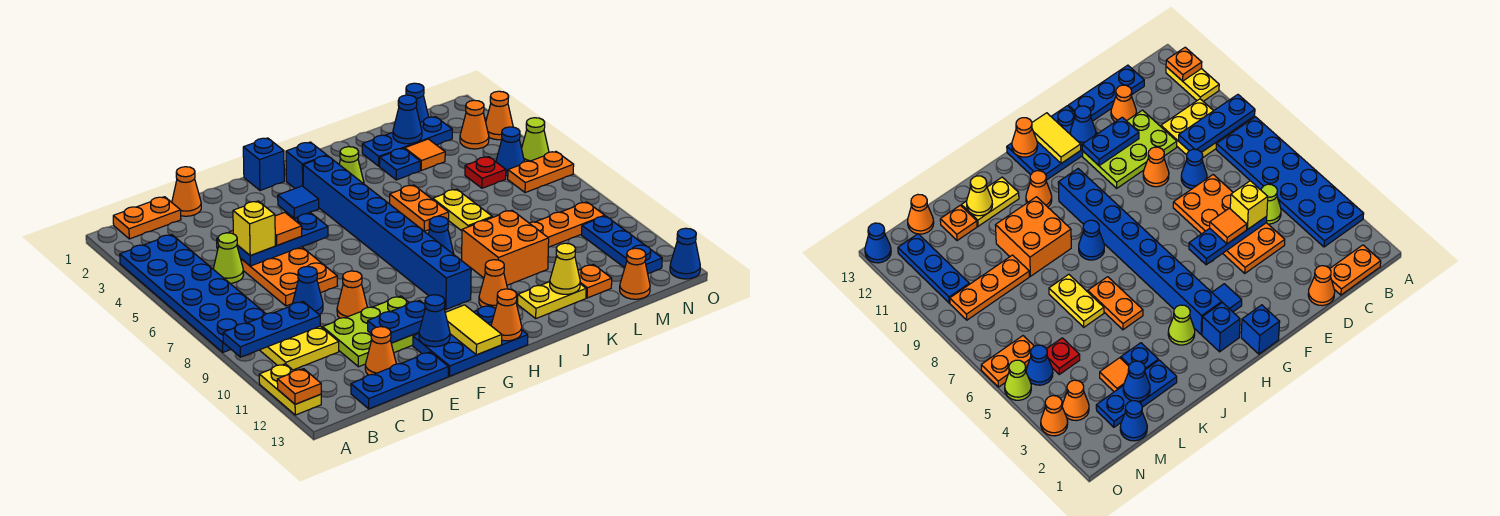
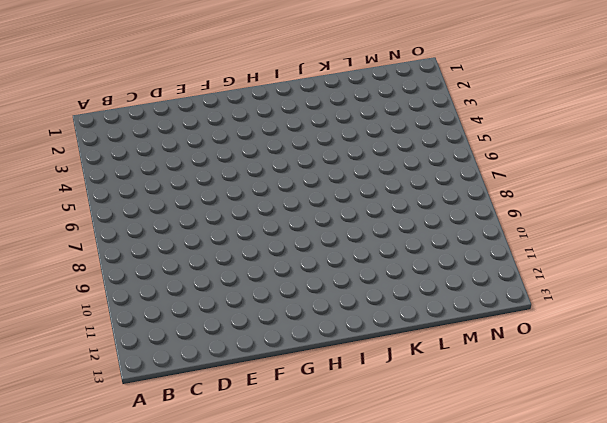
none -> blue plate A3:B8 level 1
none -> yellow plate A11:A12 level 1
none -> orange plate B1:C1 level 1
none -> yellow plate B9:C10 level 1

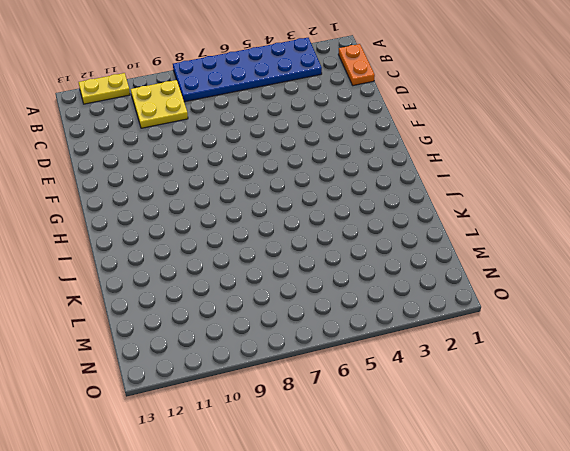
none -> lime cone C5 level 1
none -> blue plate C13:E13 level 1
none -> orange cone D1 level 1
none -> orange plate D4:E7 level 1

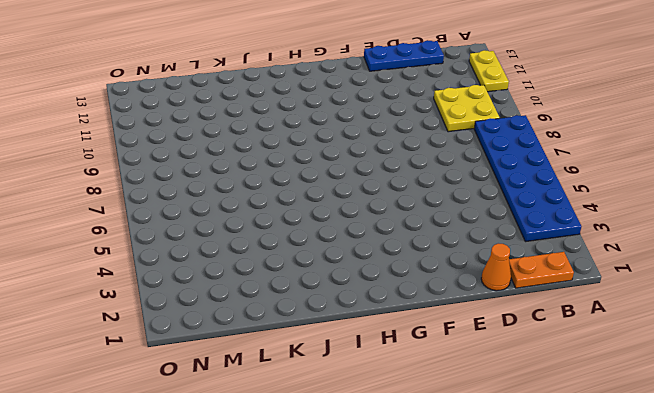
none -> lime cone C5 level 1
none -> orange plate D4:E7 level 1
none -> blue cone D8 level 1
none -> lime plate D10:F11 level 1

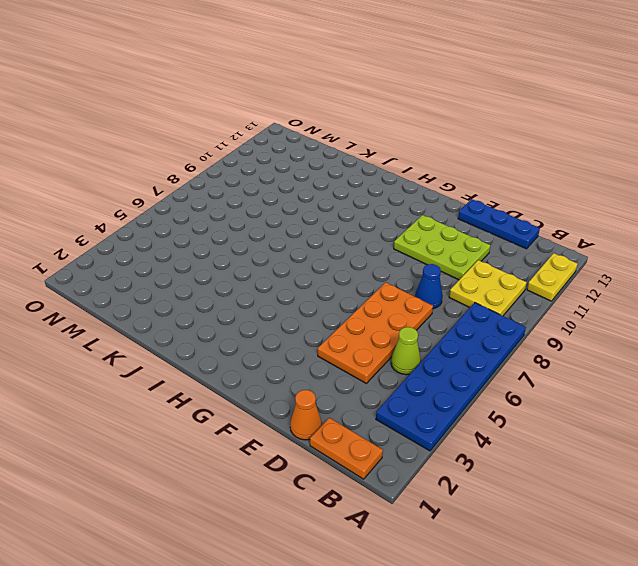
none -> orange cone D12 level 1
none -> orange cone E9 level 1
none -> blue plate F12:H13 level 1
none -> blue brick G1 level 1

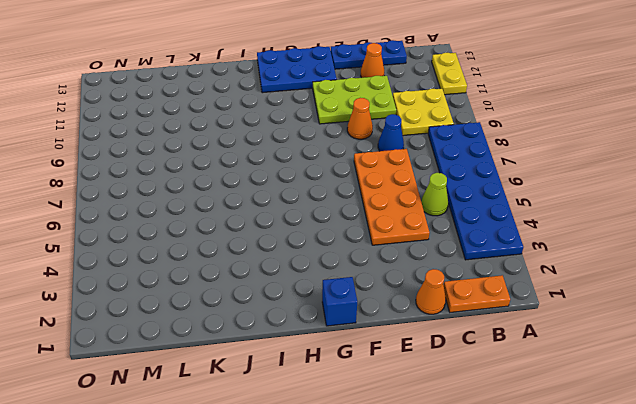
none -> blue tile G3 level 1
none -> blue brick H2 level 1
none -> blue brick H3:H10 level 1
none -> lime cone I3 level 1

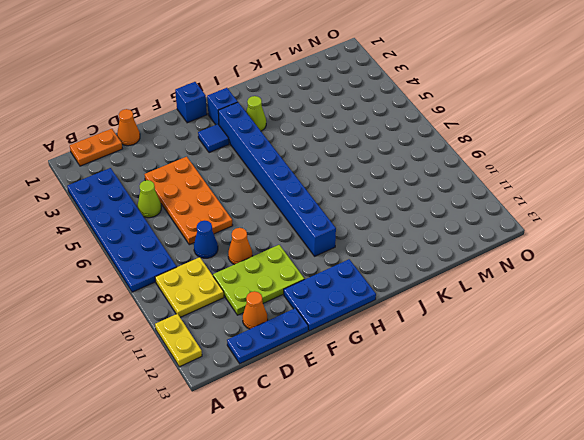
none -> blue cone I8 level 1
none -> orange cone I11 level 1
none -> orange plate J5:J6 level 1
none -> orange brick J9:K10 level 1

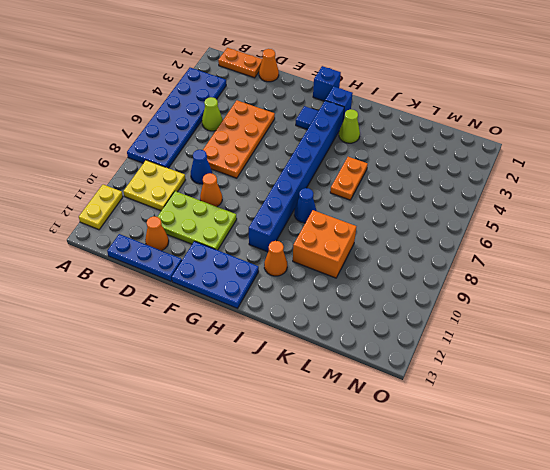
none -> yellow plate J12:K12 level 1
none -> blue plate K2:M2 level 1
none -> blue plate K3 level 1
none -> yellow plate K6:K7 level 1

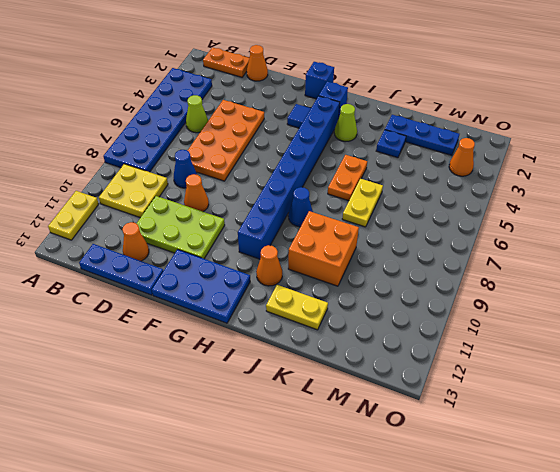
none -> orange tile L3 level 1
none -> orange plate L9:N9 level 1
none -> orange plate L12 level 1
none -> blue cone M1 level 1

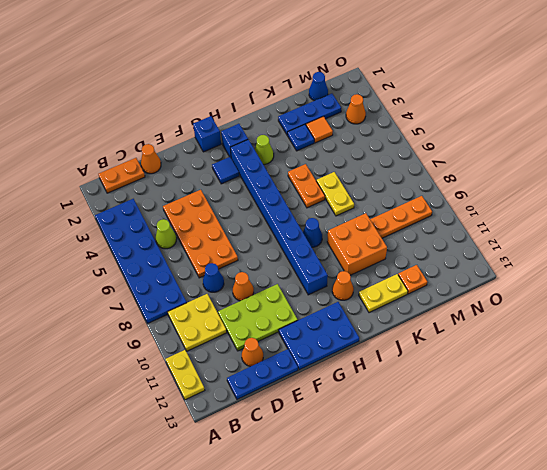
none -> red plate M5 level 1
none -> orange cone M13 level 1
none -> blue cone N5 level 1
none -> orange plate N6:O6 level 1

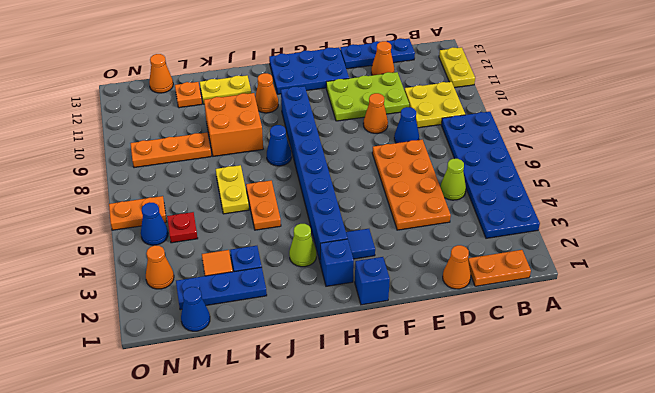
none -> blue plate N10:N12 level 1
none -> orange cone O3 level 1
none -> lime cone O5 level 1
none -> blue cone O13 level 1

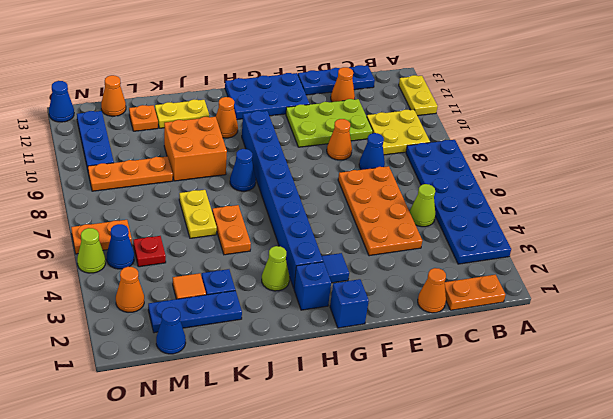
none -> orange cone O3 level 1
none -> blue plate A9:C9 level 2
none -> orange plate A12 level 2
none -> blue plate D5:F5 level 2

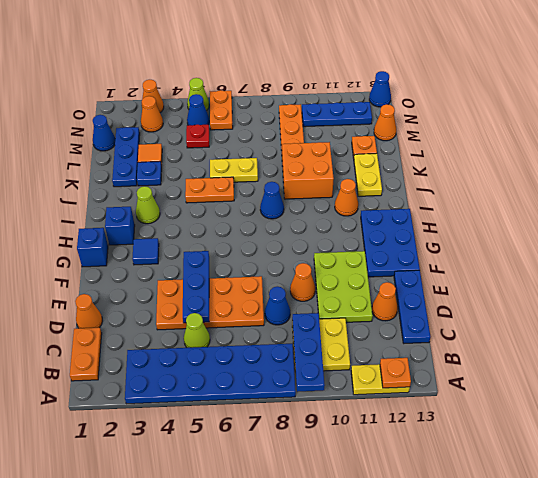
none -> blue brick H3:H10 level 1
none -> blue plate E11:F11 level 2
none -> blue cone F12 level 2
none -> yellow tile G12:G13 level 2

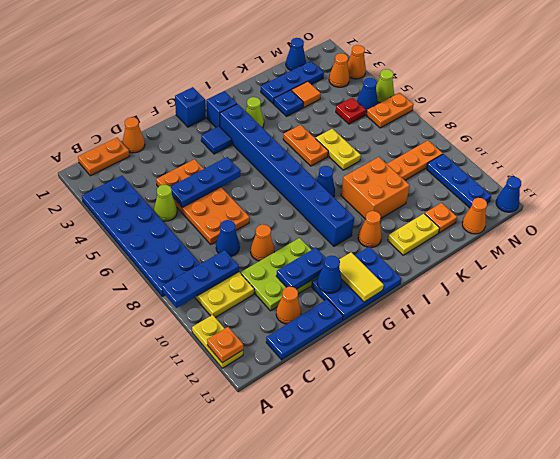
none -> orange cone H13 level 2
none -> yellow cone K12 level 2
none -> blue cone L2 level 2
none -> yellow brick D5 level 3

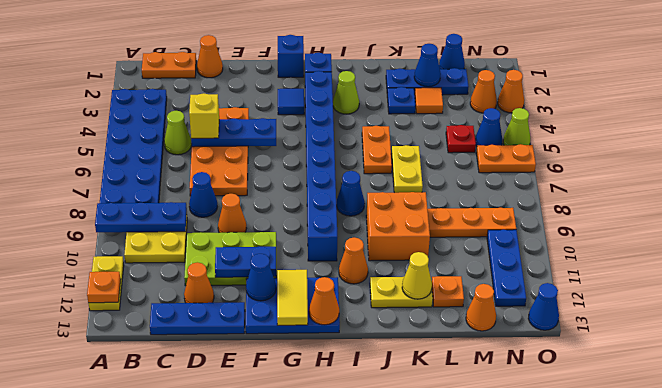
none -> orange tile E5 level 3

